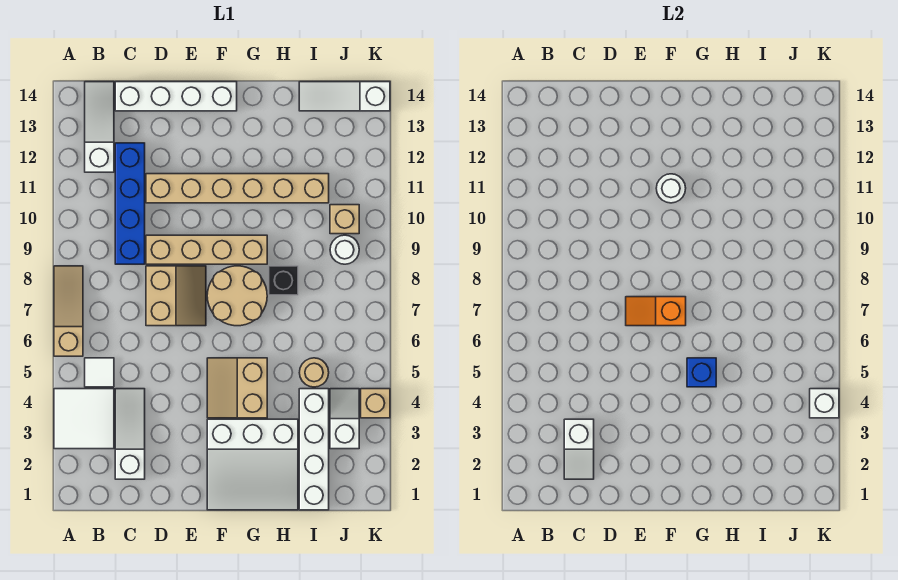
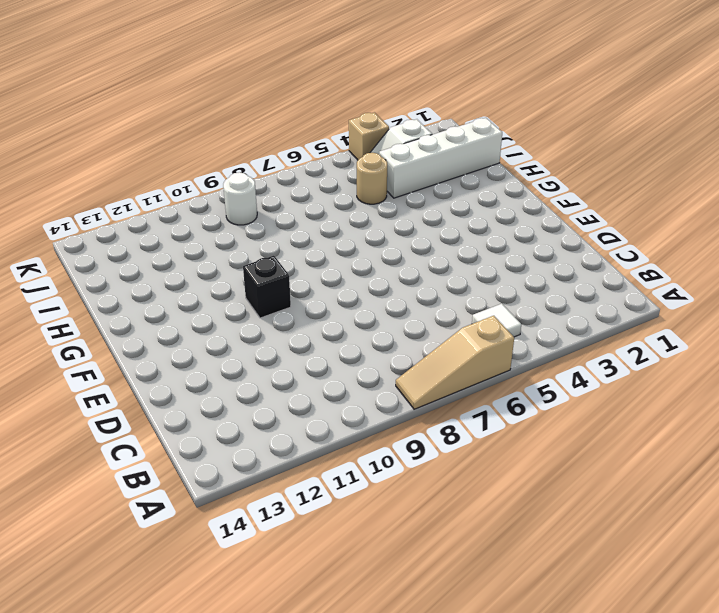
black brick F10 level 1 -> black brick H8 level 1
none -> white tile A3:B4 level 1
none -> white slope B12:B14 level 1 top 12
none -> white slope C2:C4 level 1 top 2

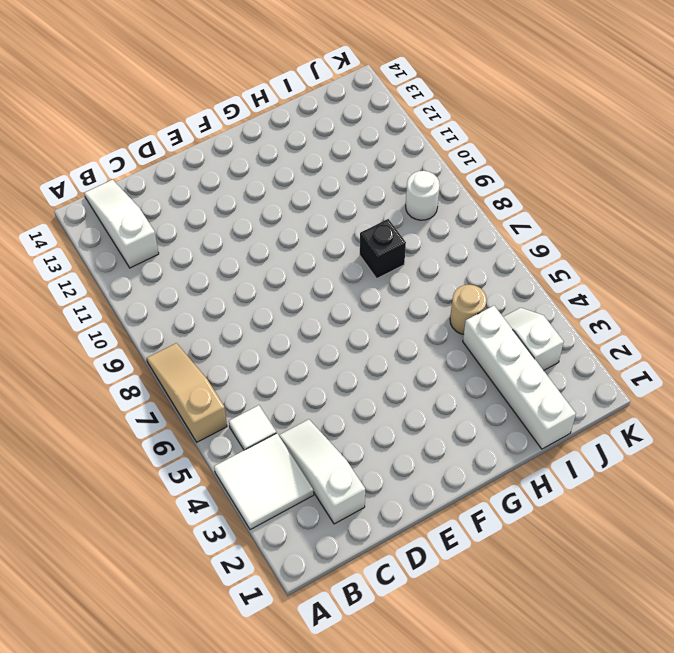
none -> blue brick C9:C12 level 1
none -> white brick C14:F14 level 1
none -> tan slope D7:E8 level 1 top D

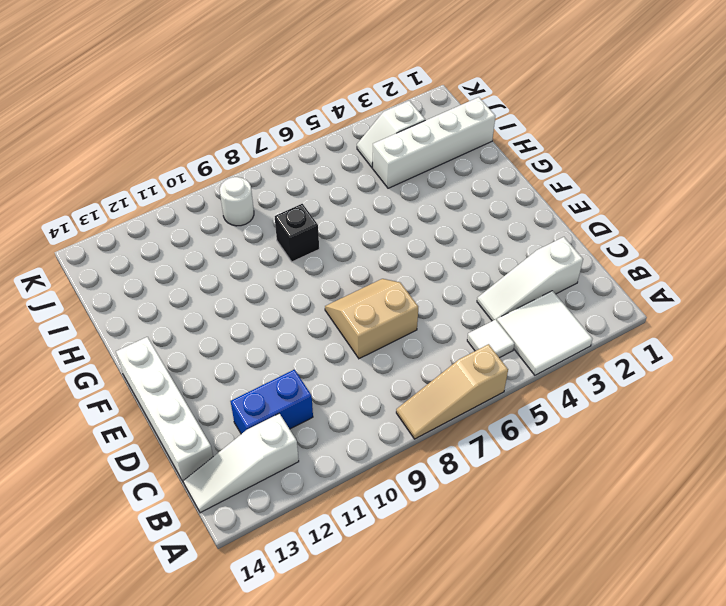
blue brick C11:C12 level 1 -> blue brick C9:C12 level 1
none -> tan brick D9:G9 level 1
none -> tan brick D11:I11 level 1
none -> white slope F1:H3 level 1 top 3

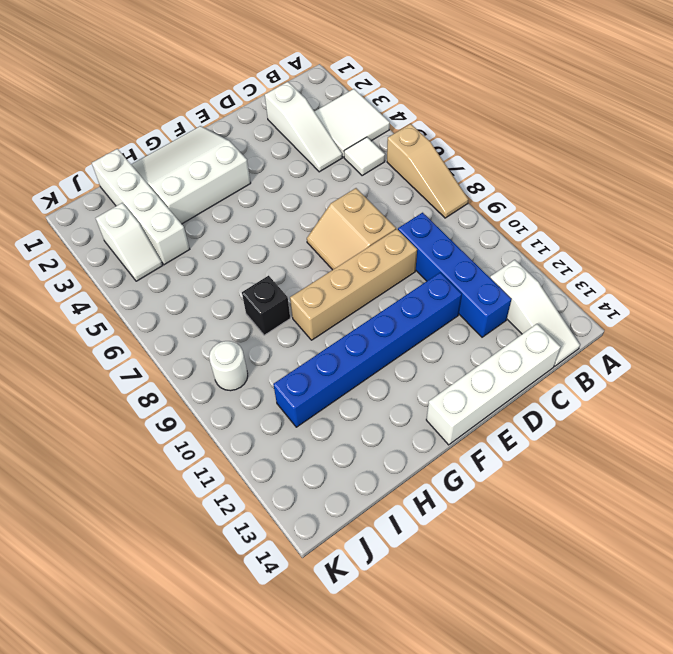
blue brick D11:I11 level 1 -> tan brick D11:I11 level 1
none -> tan slope F4:G5 level 1 top G
none -> tan round brick F7:G8 level 1
none -> tan round brick I5 level 1

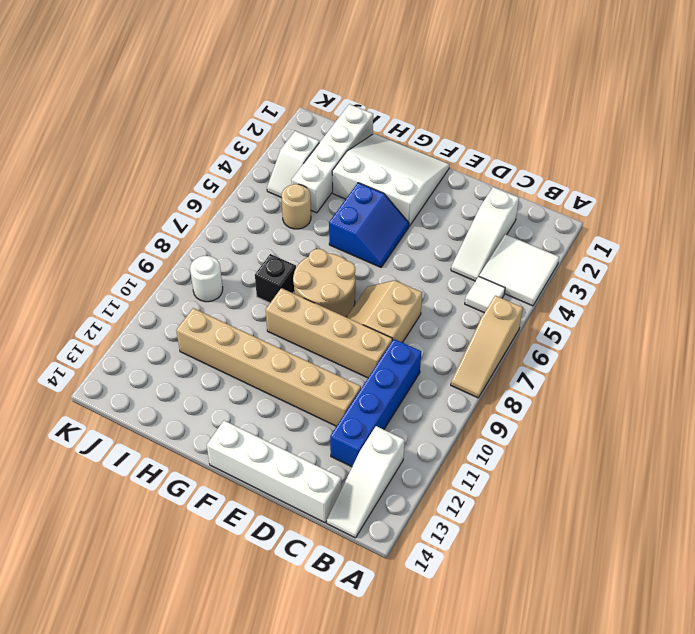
blue slope F4:G5 level 1 top G -> tan slope F4:G5 level 1 top G
none -> white slope I14:K14 level 1 top K
none -> tan brick J10 level 1
none -> tan brick K4 level 1

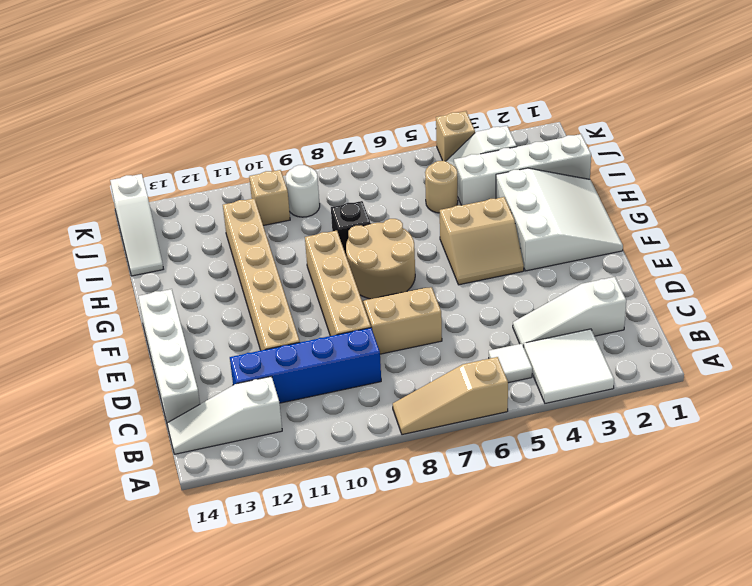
none -> white slope C2:C3 level 2 top 3
none -> orange slope E7:F7 level 2 top F
none -> white round brick F11 level 2

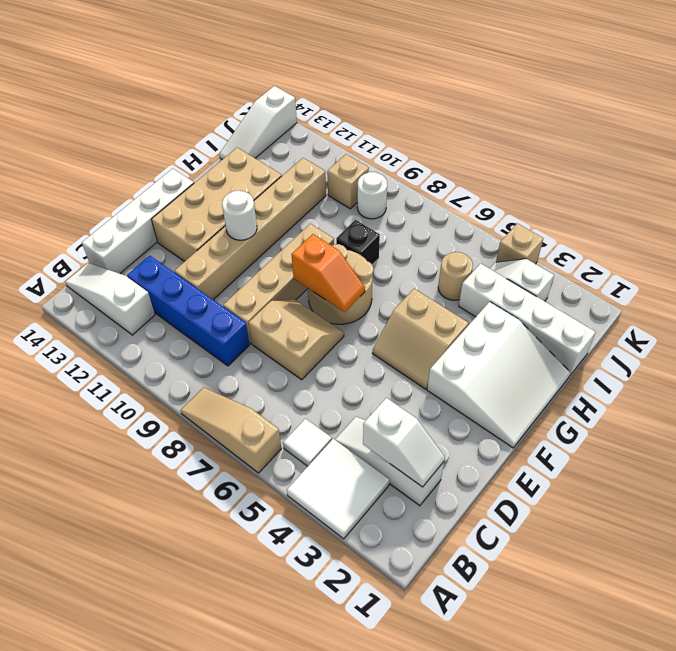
tan brick E12:H13 level 1 -> none
orange slope F7:F8 level 2 top 8 -> orange slope E7:F7 level 2 top F
none -> blue brick G5 level 2
none -> white brick K4 level 2

